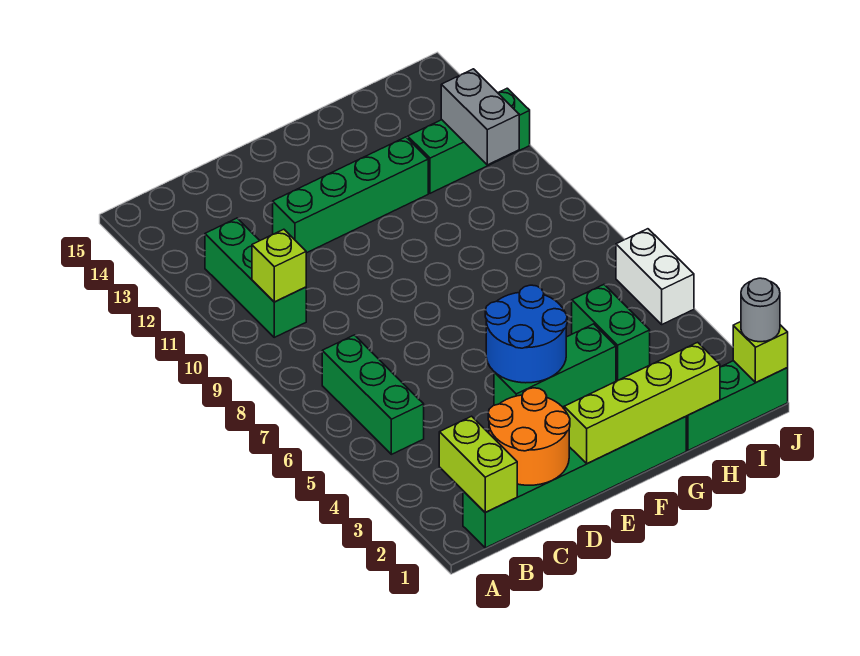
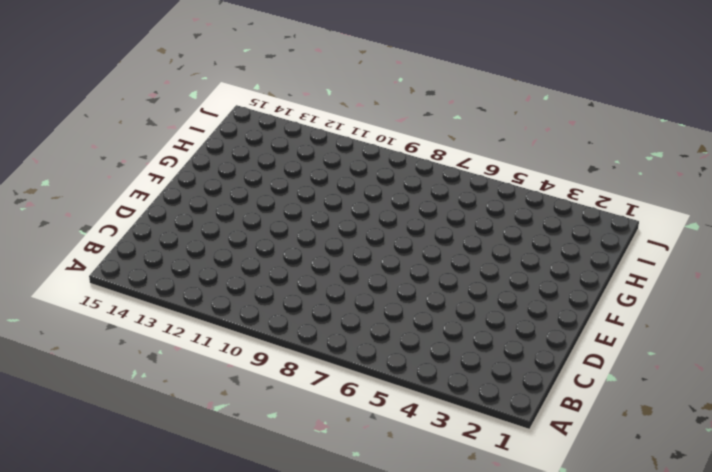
none -> green brick B1:G1 level 1
none -> green brick B5:B7 level 1
none -> green brick B10:B12 level 1

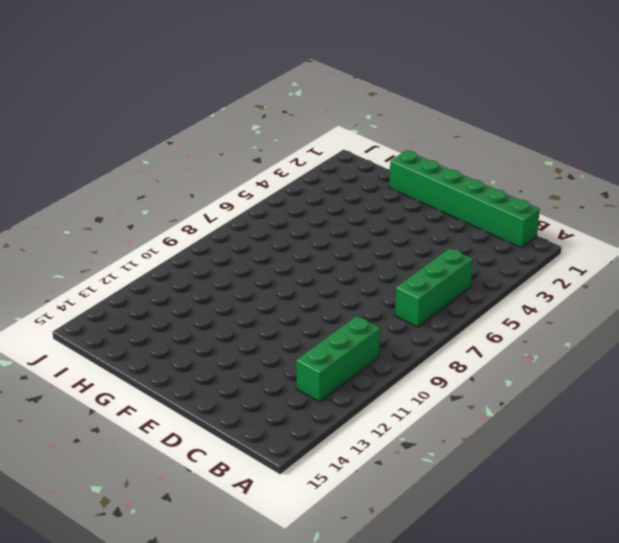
none -> green brick D12:G12 level 1
none -> green brick E4:G4 level 1
none -> green brick H1:J1 level 1

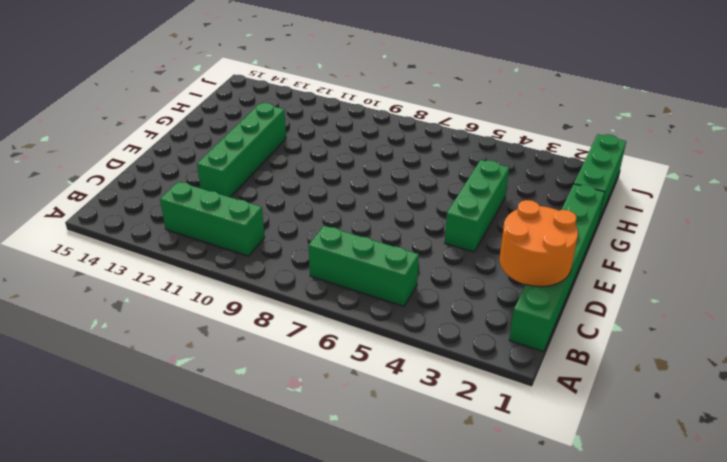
none -> green brick H4:H5 level 1
none -> green brick H12:J12 level 1
none -> white brick J5:J6 level 1

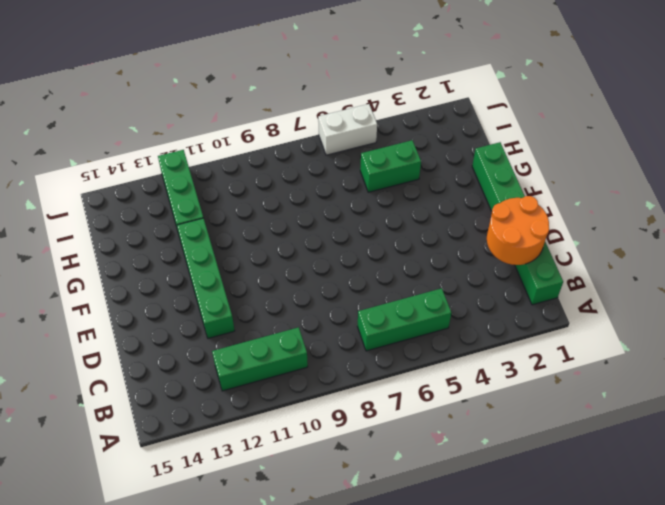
none -> green brick E4:G4 level 1
none -> green brick H1:J1 level 1
none -> lime brick B1:B2 level 2

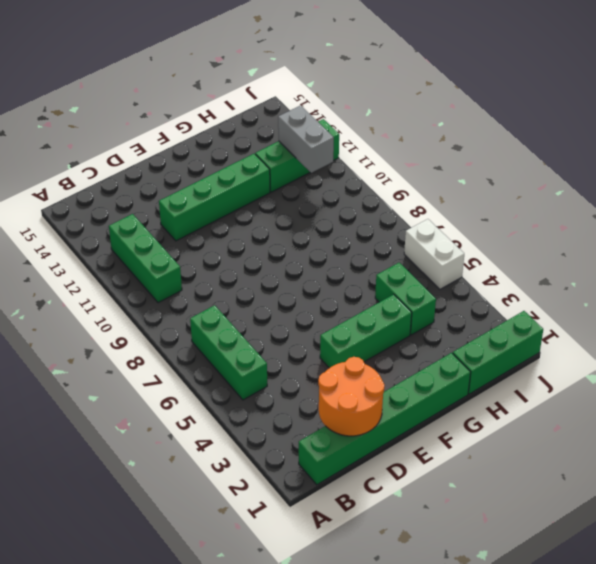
none -> lime brick B1:B2 level 2
none -> lime brick B10 level 2
none -> lime brick E1:H1 level 2

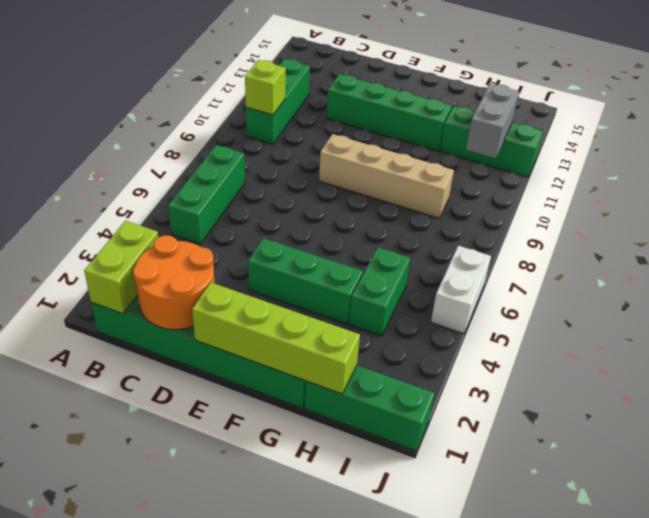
tan brick E9:H9 level 1 -> none
none -> blue round brick E4:F5 level 2
none -> lime brick J1 level 2
none -> grey round brick J1 level 3

